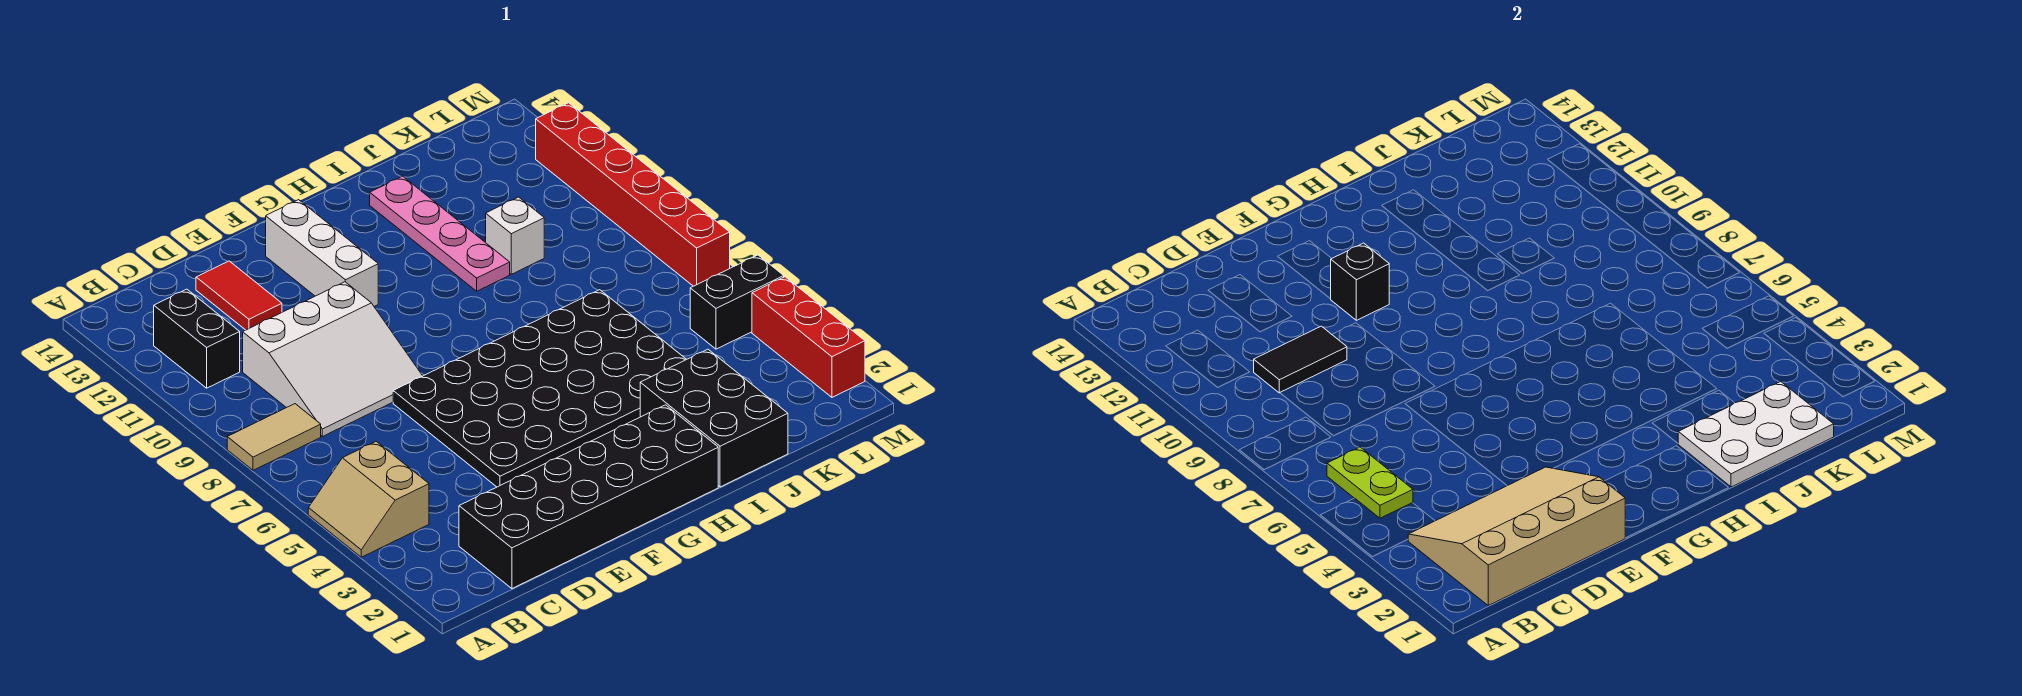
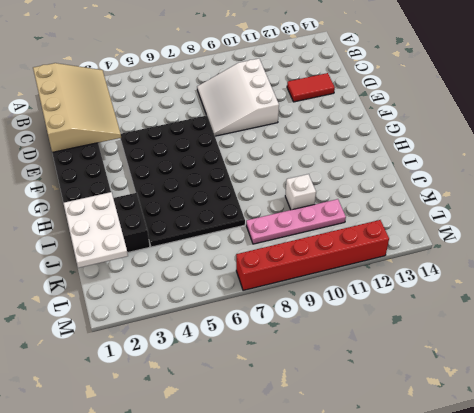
pink plate K8:K11 level 1 -> pink plate I10:I13 level 1
none -> tan slope A4:B5 level 1 top B
none -> tan tile A8:B8 level 1
none -> black brick B11:B12 level 1

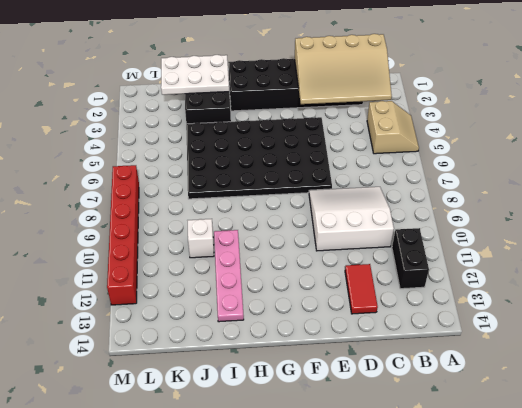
none -> tan tile A8:B8 level 1
none -> white brick F11:F13 level 1
none -> black brick L5:M5 level 1

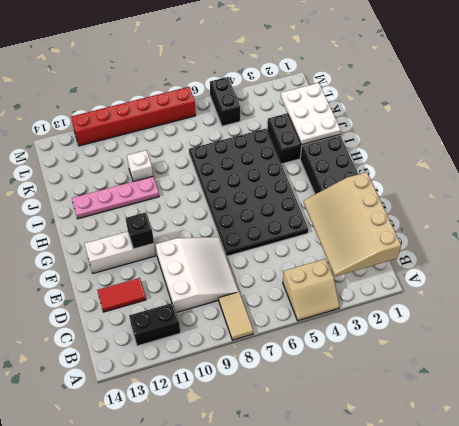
none -> red brick M2:M4 level 1
none -> lime plate B5:B6 level 2
none -> black tile C10:D10 level 2

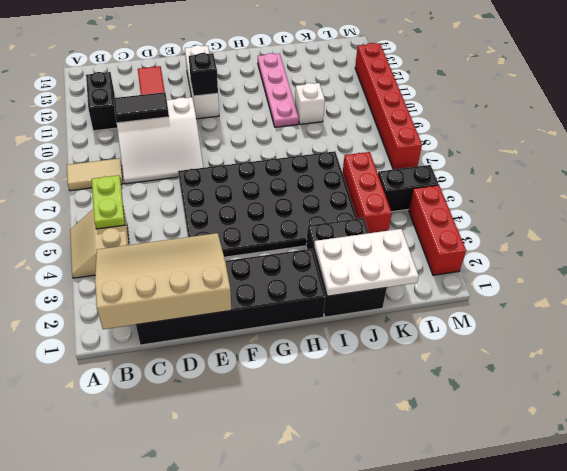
red brick K4:K6 level 1 -> none

